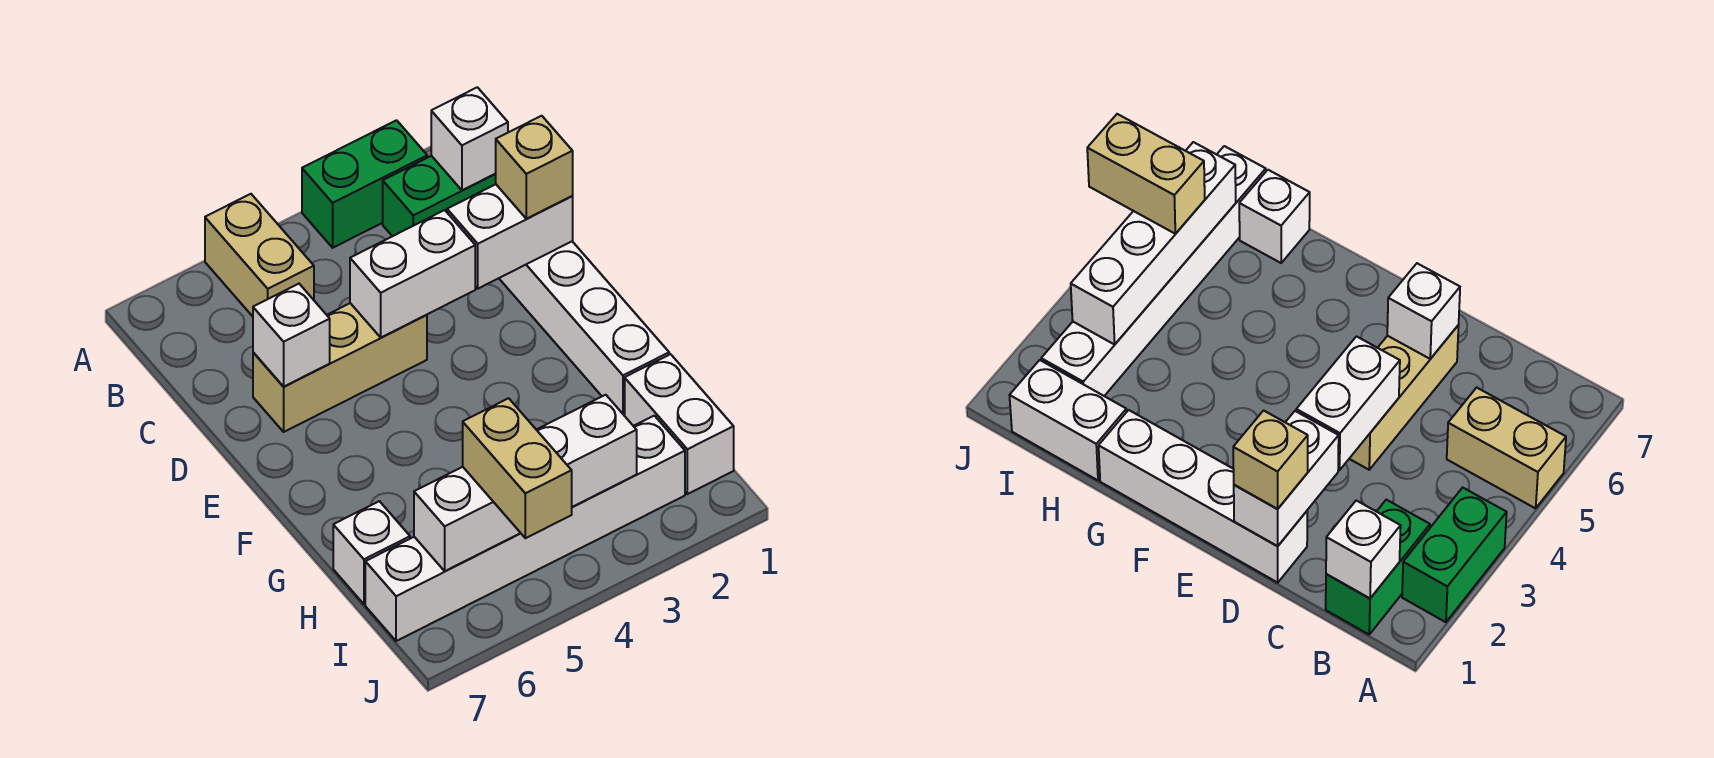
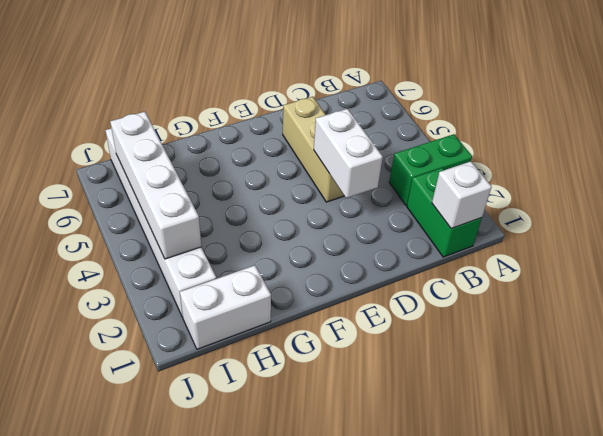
green brick A3:B3 level 1 -> green brick A2:A3 level 1
none -> tan brick A5:B5 level 1
none -> white brick D1:G1 level 1
none -> white brick H7 level 1

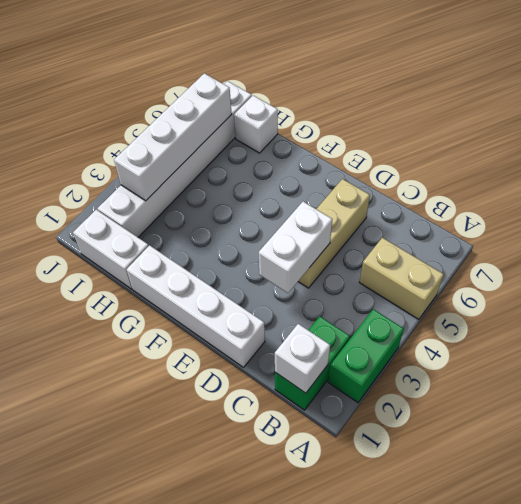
none -> white brick D1:D2 level 2
none -> white brick D6 level 2
none -> tan brick D1 level 3

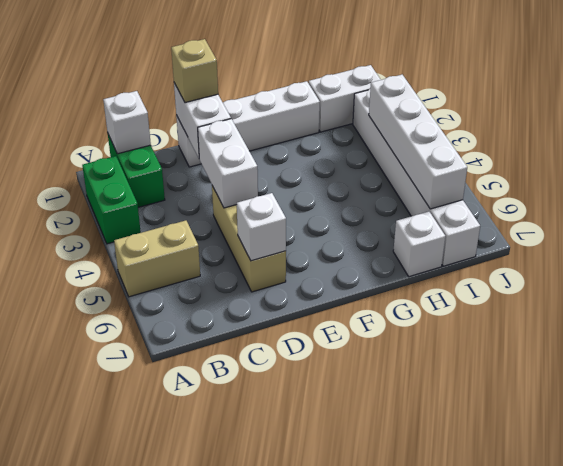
none -> tan brick I5:J5 level 3

